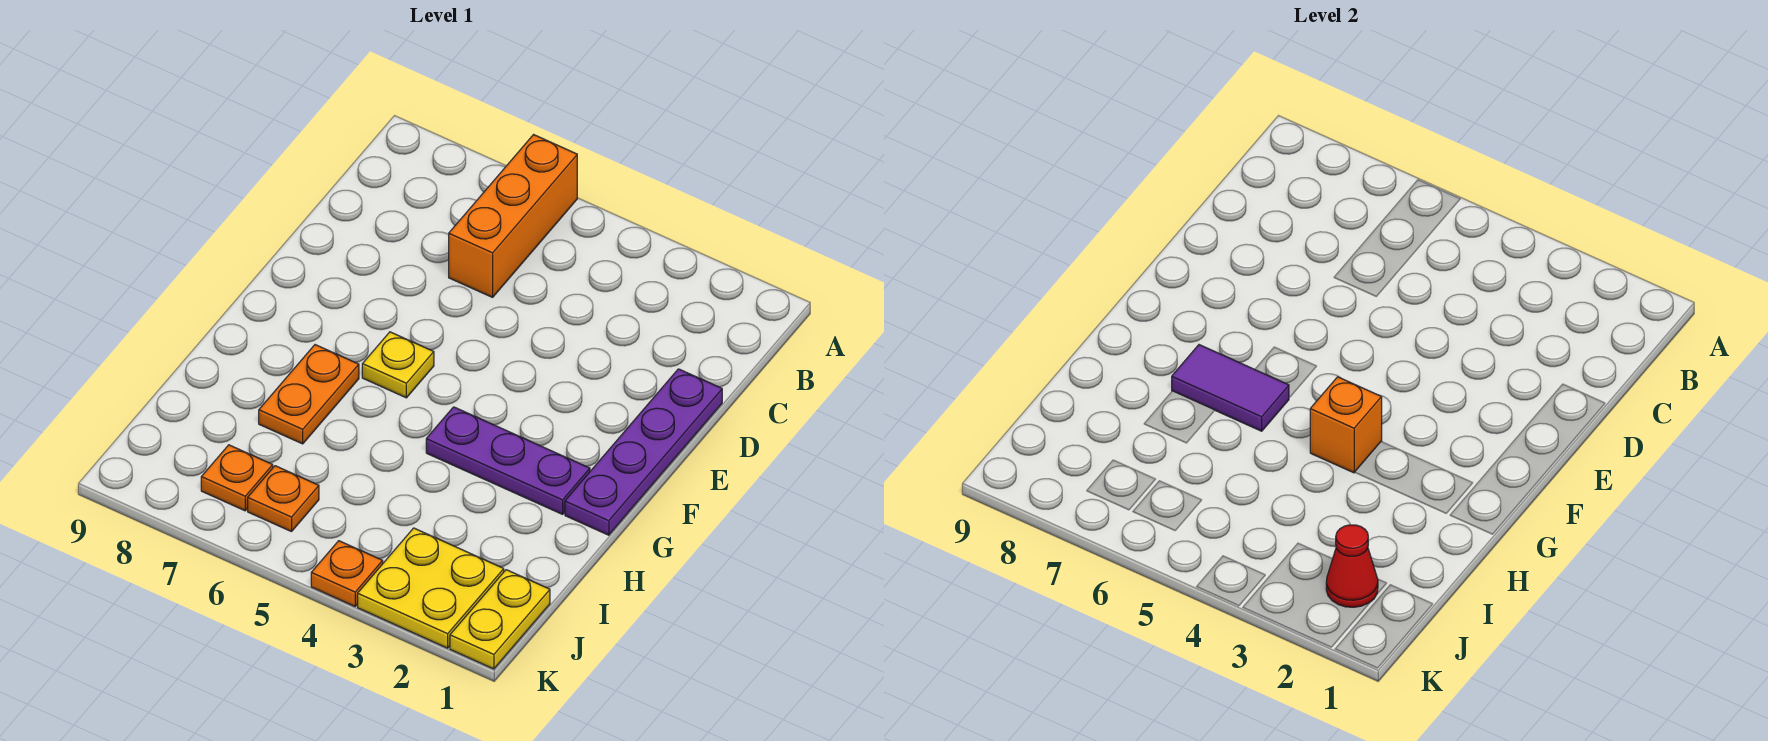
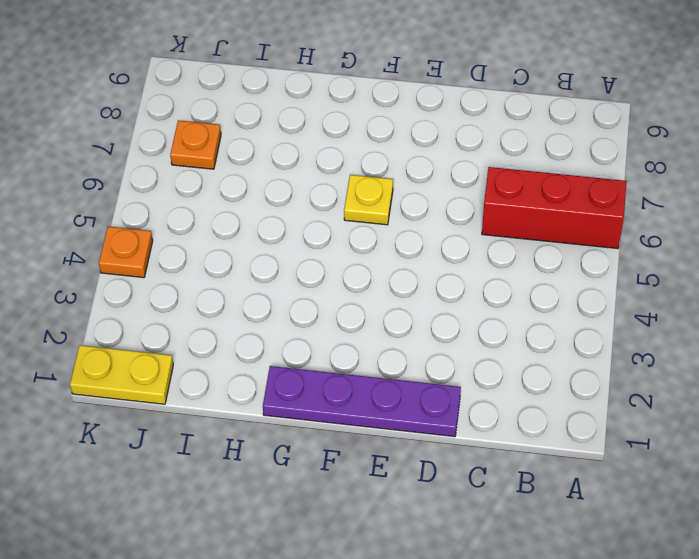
red brick A6:C6 level 1 -> orange brick A6:C6 level 1
none -> purple plate G2:G4 level 1
none -> orange plate G7:H7 level 1
none -> yellow plate J2:K3 level 1

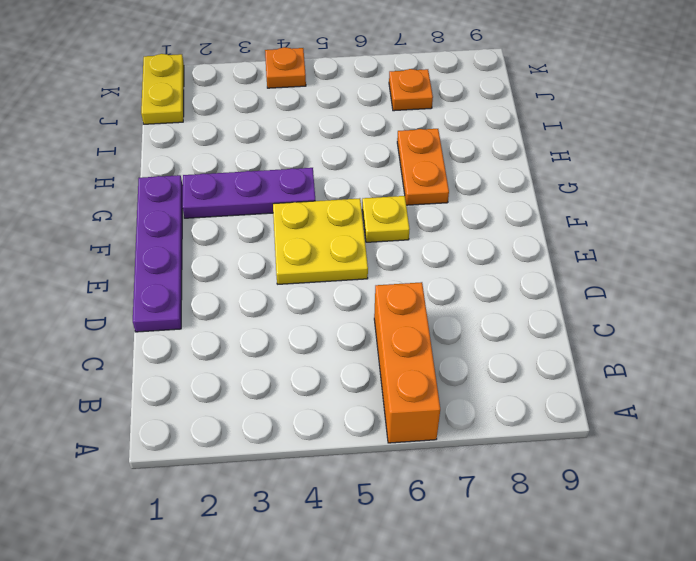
yellow plate E4:F5 level 1 -> yellow plate J2:K3 level 1
none -> orange plate J6 level 1
none -> orange brick G4 level 2
none -> purple tile G6:G7 level 2

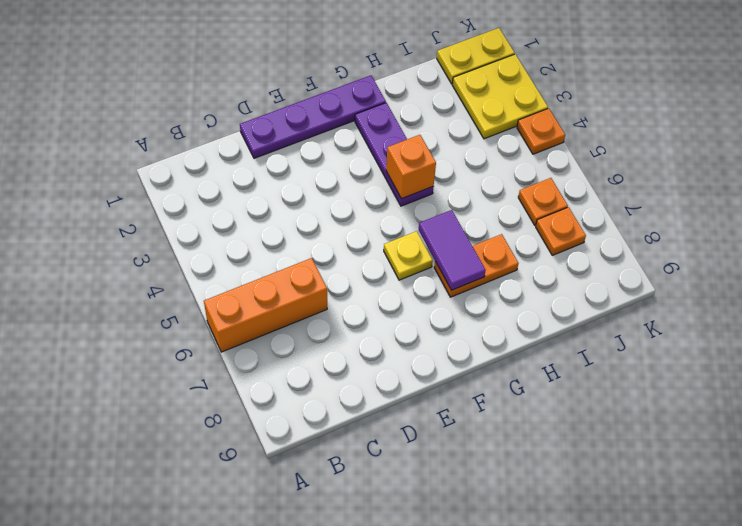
none -> red cone J2 level 2

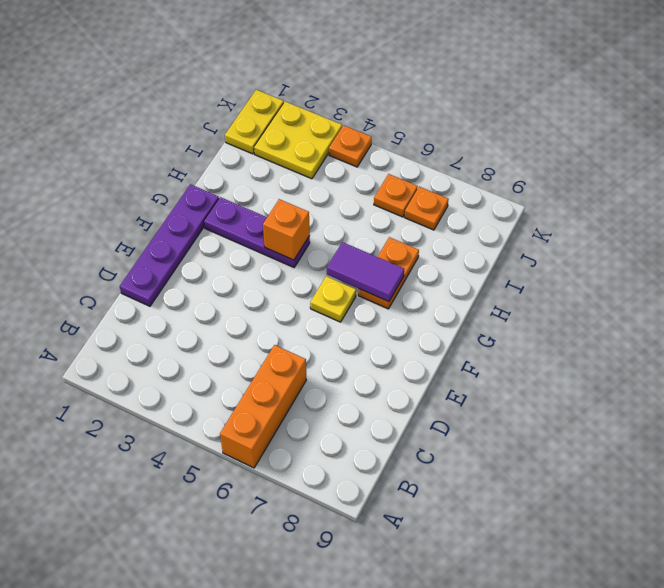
none -> red cone J2 level 2

